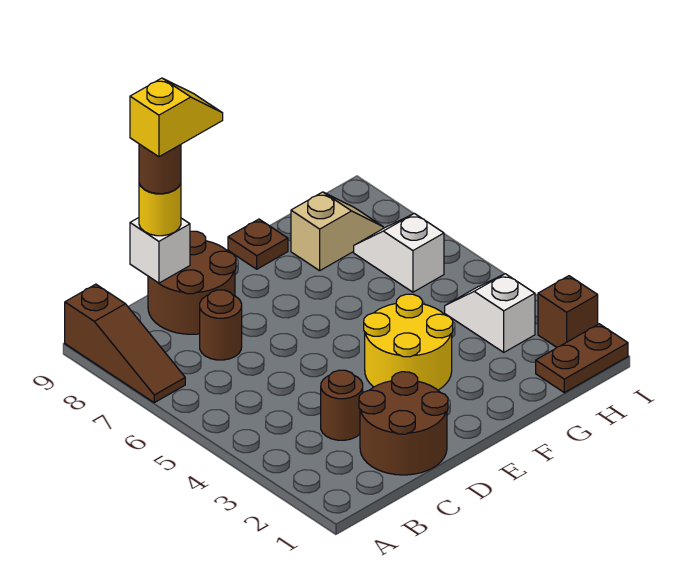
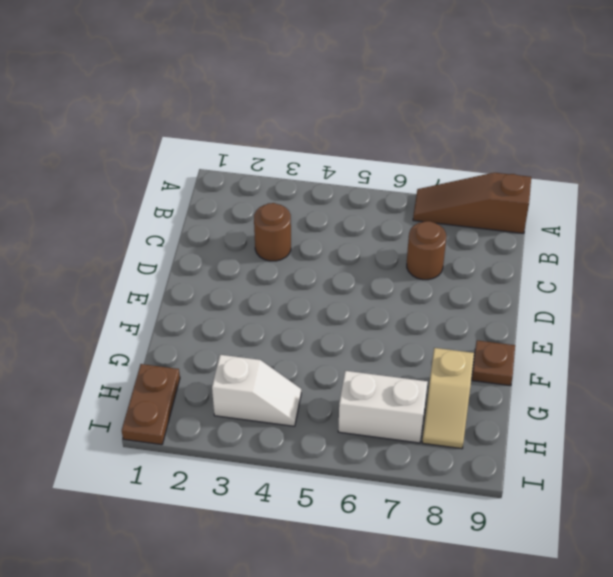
white brick H6:H7 level 1 -> white slope H6:H7 level 1 top 6
none -> brown round brick C1:D2 level 1
none -> brown round brick C8:D9 level 1
none -> yellow round brick E3:F4 level 1

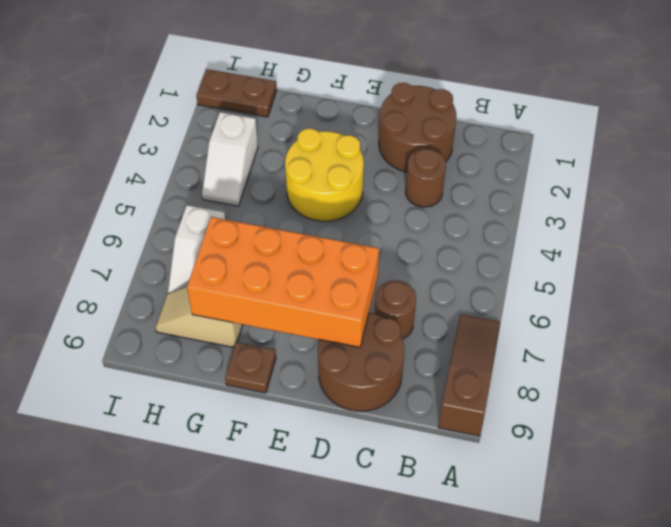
orange brick D7:G8 level 2 -> none
none -> brown brick I2 level 1
none -> white brick C9 level 2
none -> yellow round brick C9 level 3

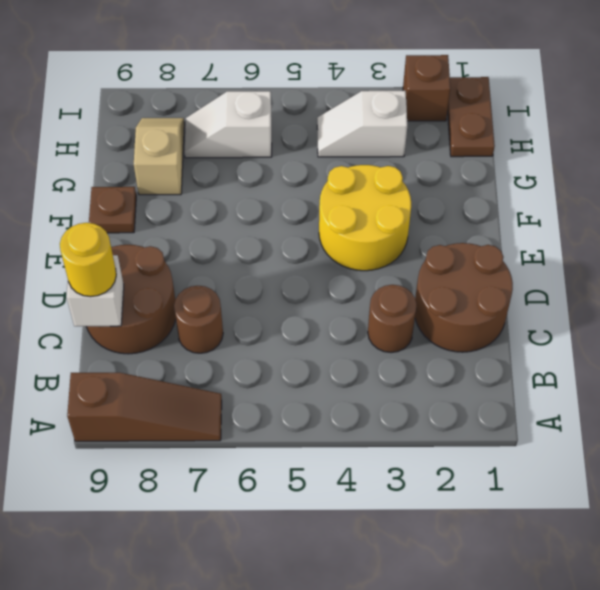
none -> brown round brick C9 level 4
none -> yellow slope C9:D9 level 5 top C

